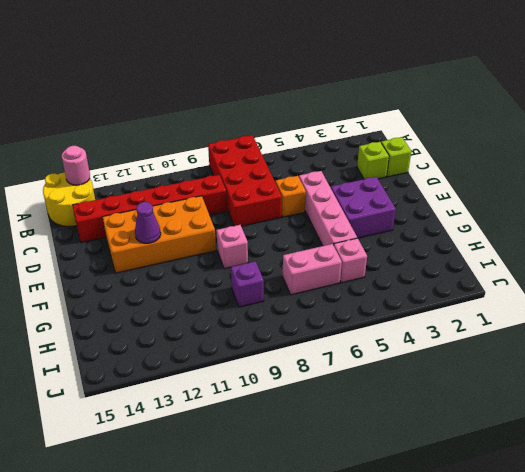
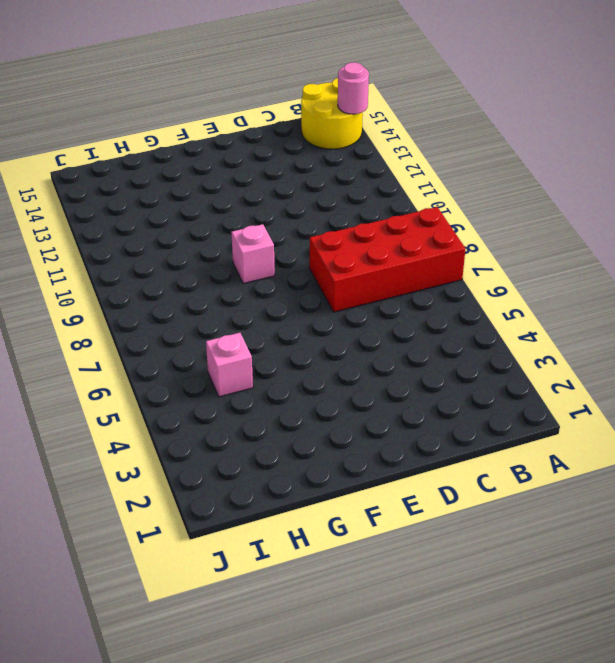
none -> lime brick C1 level 1
none -> lime brick C2 level 1
none -> red brick C9:C14 level 1

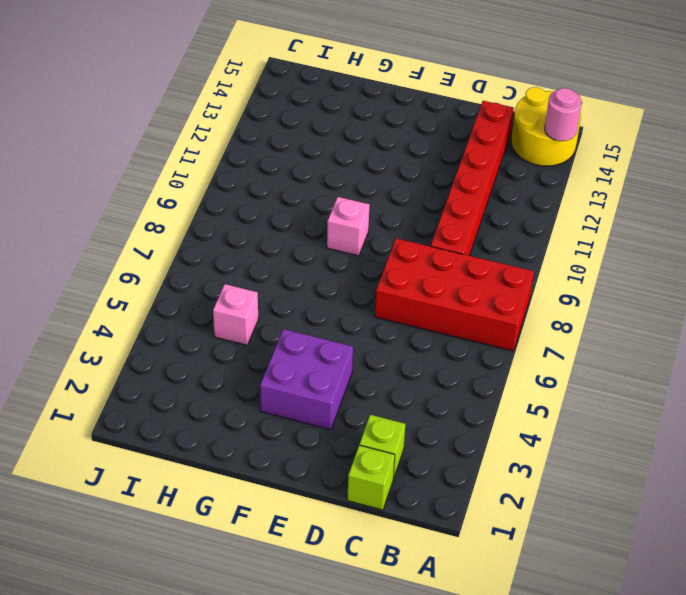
none -> pink brick D5:G5 level 1
none -> orange brick D6 level 1
none -> orange brick D10:E13 level 1

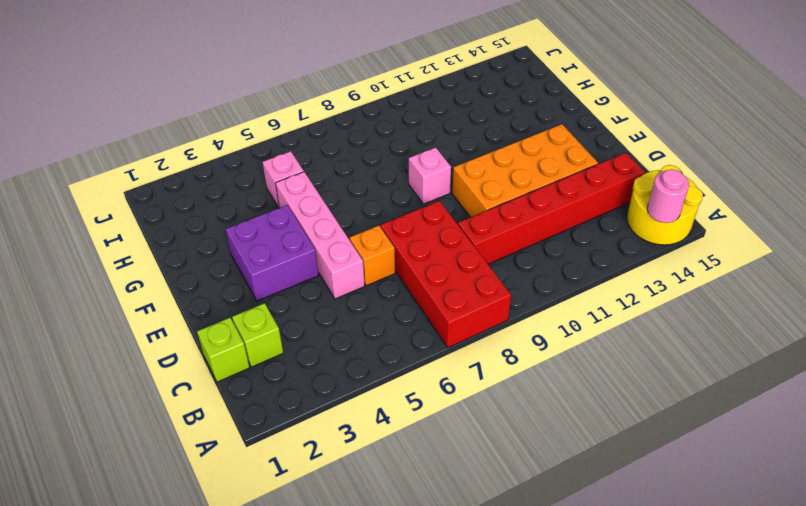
none -> pink brick H6:H7 level 1
none -> purple brick H9 level 1
none -> purple cone E12 level 2

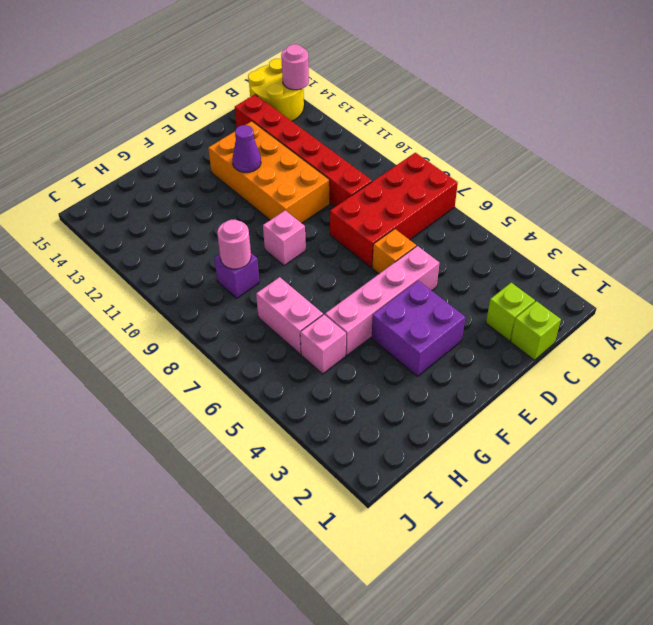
pink round brick H9 level 2 -> none

